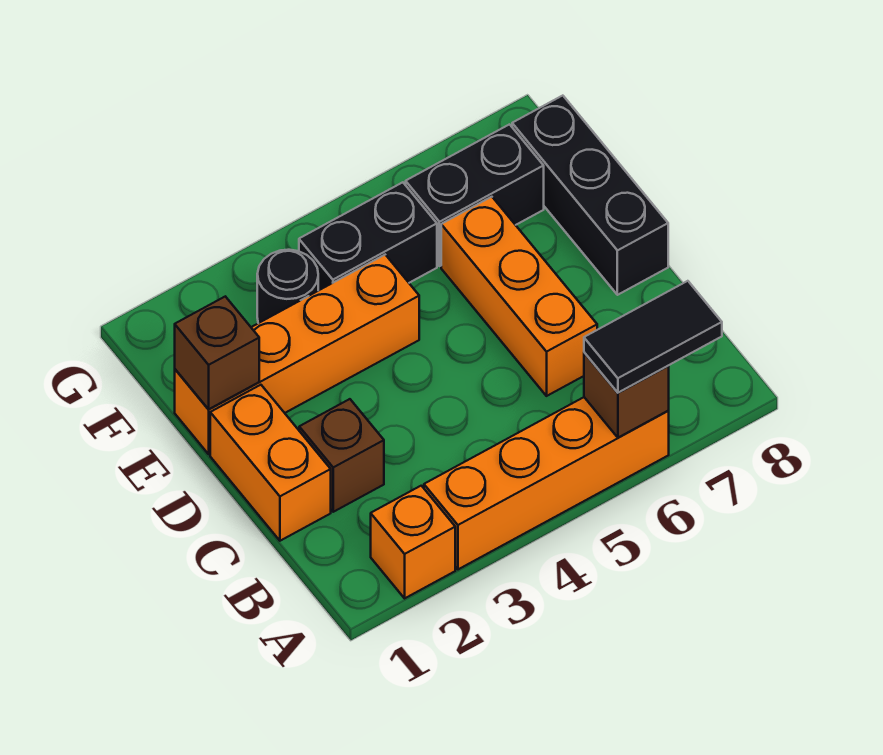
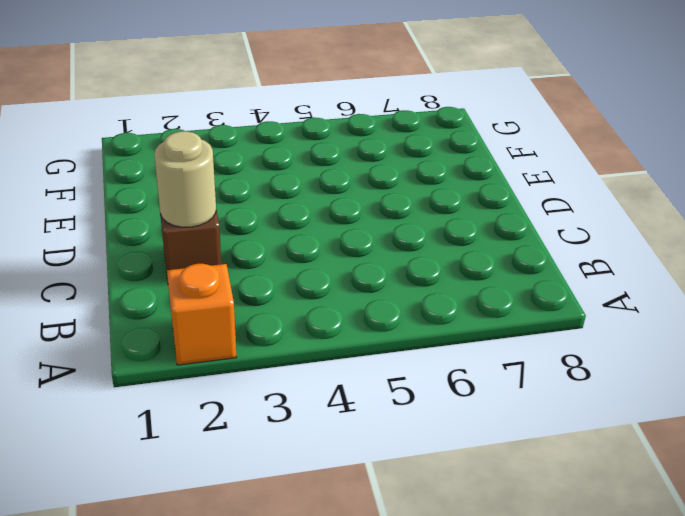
tan round brick C2 level 2 -> none
none -> orange brick A3:A6 level 1
none -> orange brick C1:D1 level 1
none -> orange brick C6:E6 level 1

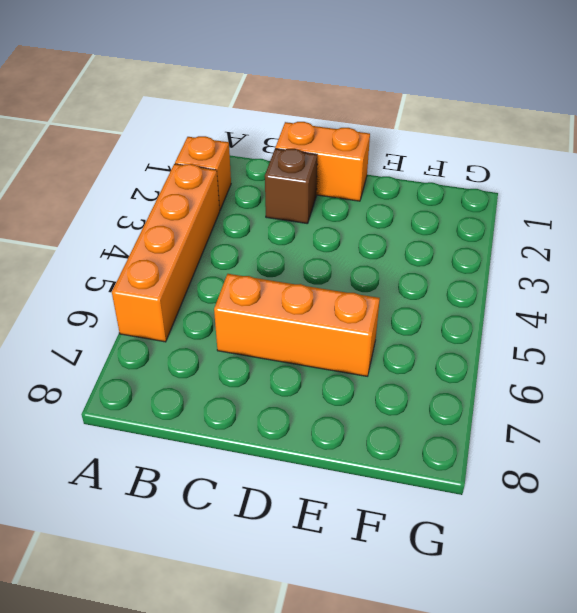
none -> black brick D8:F8 level 1
none -> orange brick E1:E4 level 1
none -> black round brick F3 level 1

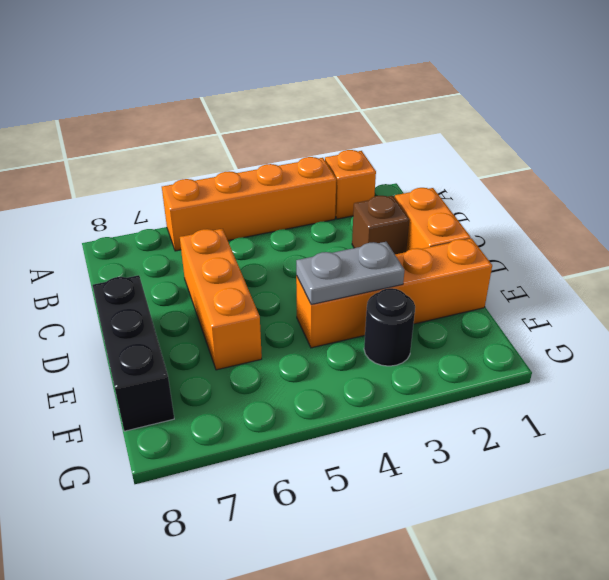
grey plate E3:E4 level 2 -> none
none -> black brick F4:F5 level 1
none -> black brick F6:F7 level 1
none -> brown brick A6 level 2

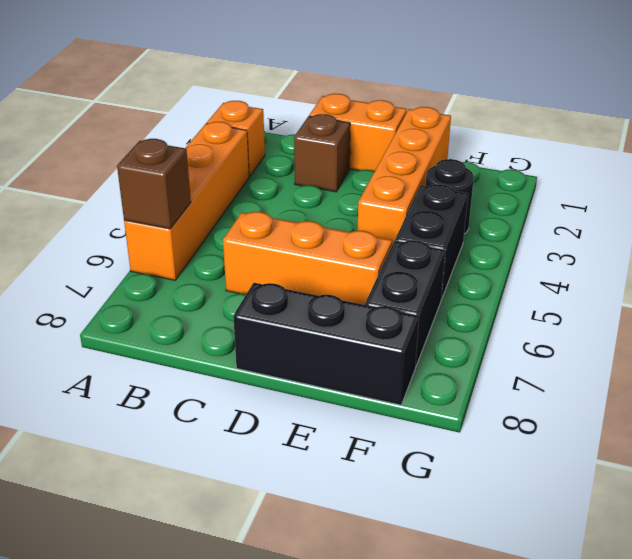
none -> brown brick E1 level 2
none -> black tile A6:A7 level 3

